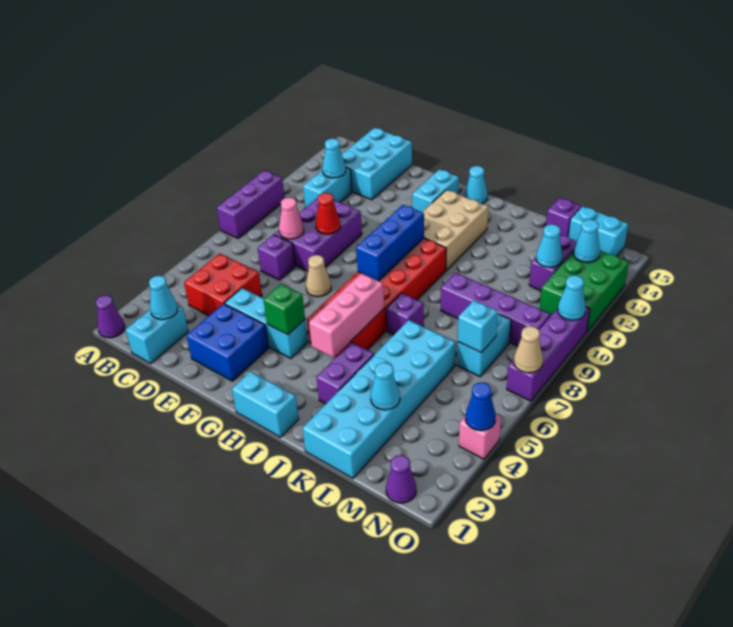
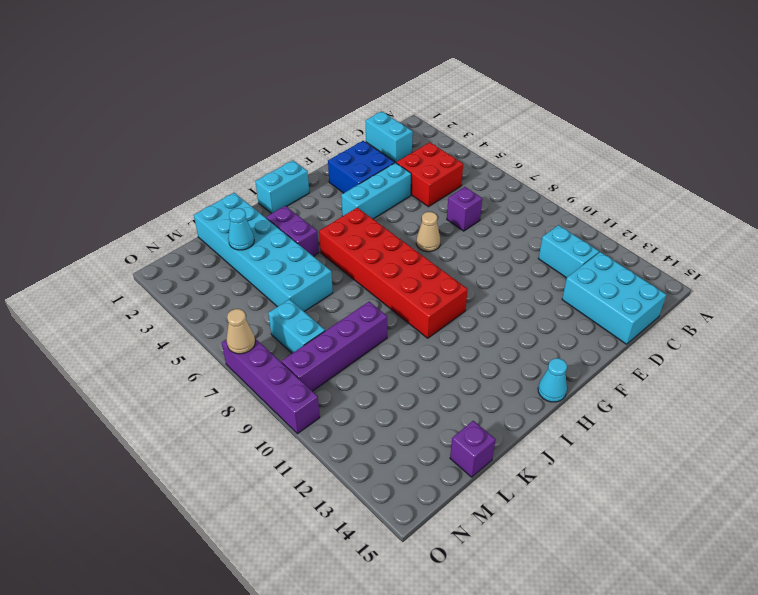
none -> purple cone A1 level 1
none -> purple brick A8:A10 level 1
none -> purple brick D8:E10 level 1
none -> cyan brick G13:G14 level 1

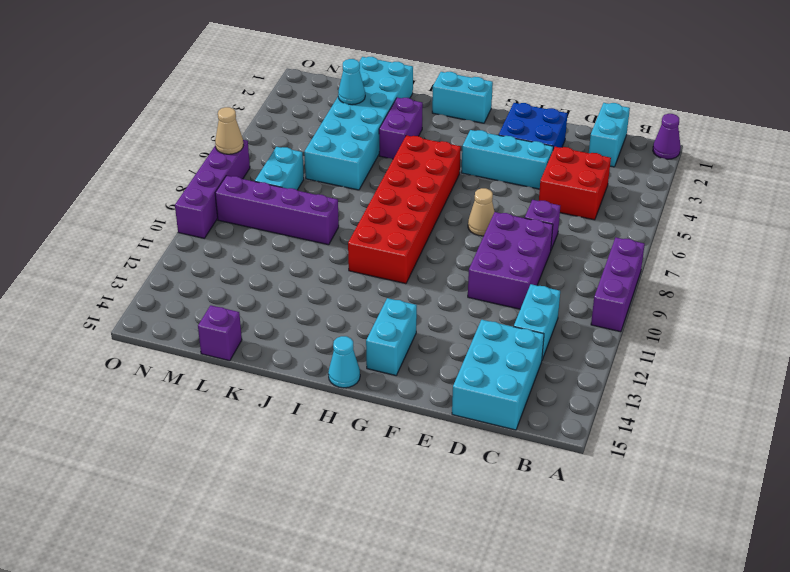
none -> tan brick H11:I13 level 1
none -> purple brick J7 level 1
none -> purple brick M12:M13 level 1
none -> cyan brick M15:N15 level 1

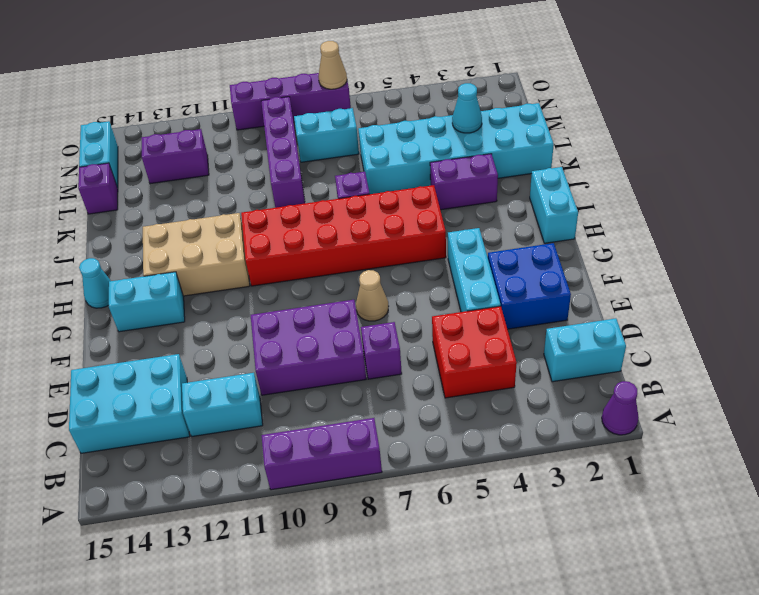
none -> purple cone N1 level 1
none -> green brick N11:O13 level 1
none -> pink brick O4 level 1
none -> cyan cone C2 level 2

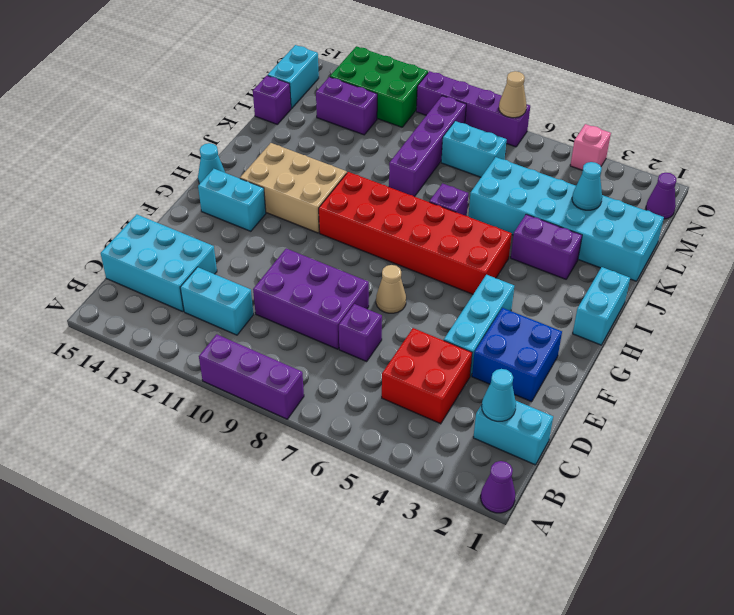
none -> cyan cone C12 level 2
none -> pink cone D8 level 2
none -> red cone E9 level 2
none -> green brick G4 level 2

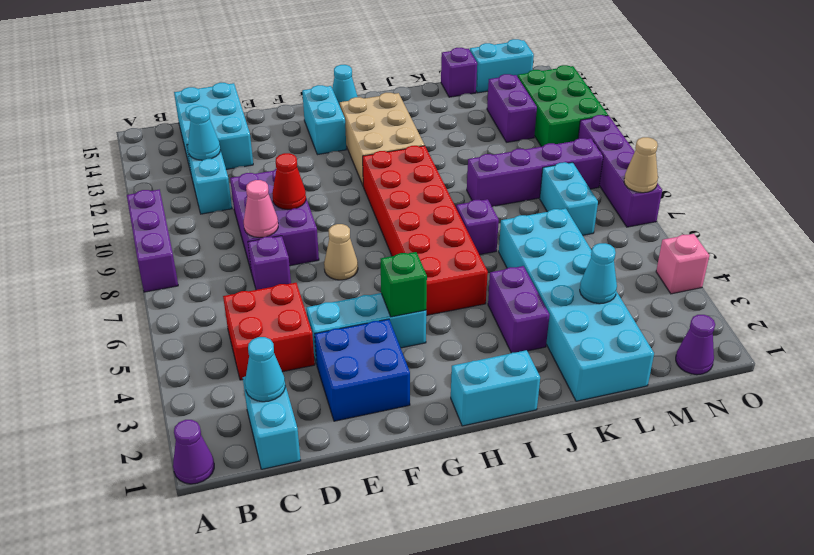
none -> blue brick H8:H10 level 2
none -> pink brick I4:I6 level 2
none -> cyan brick M7 level 2
none -> cyan cone M12 level 2

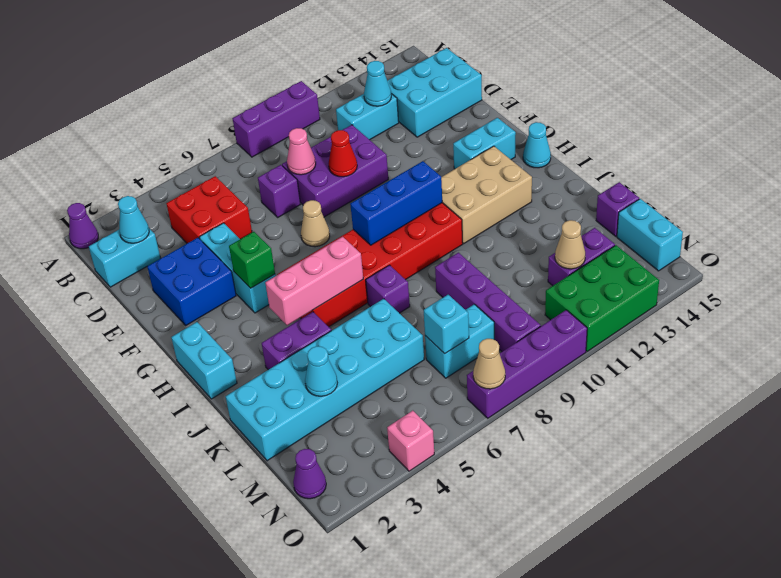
tan cone M12 level 2 -> cyan cone M12 level 2
none -> cyan cone N13 level 2
none -> blue cone O4 level 2
none -> cyan cone O10 level 2

